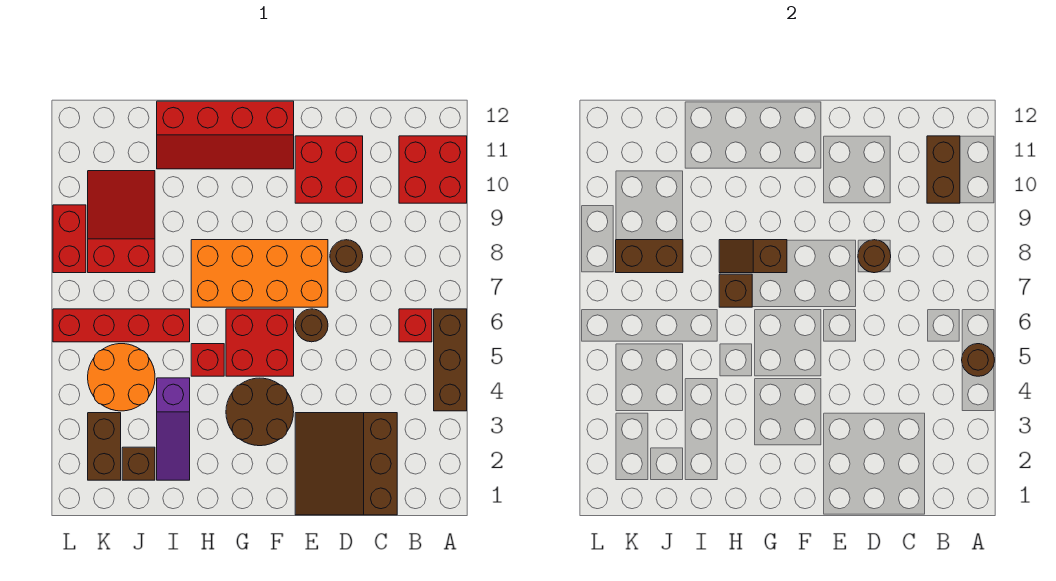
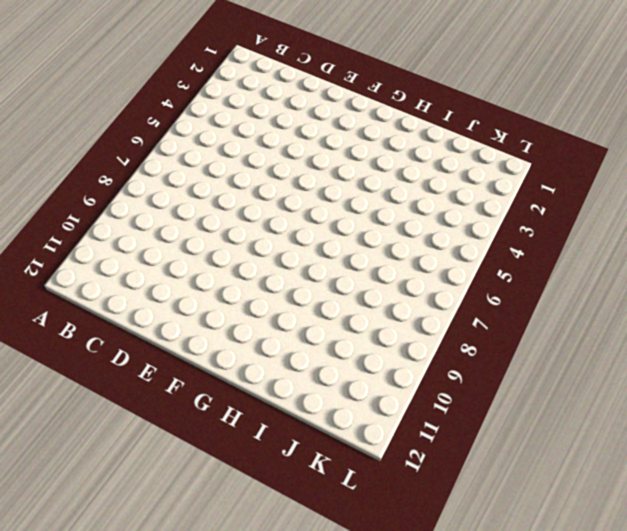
none -> brown brick A4:A6 level 1
none -> red brick A10:B11 level 1
none -> red brick B6 level 1

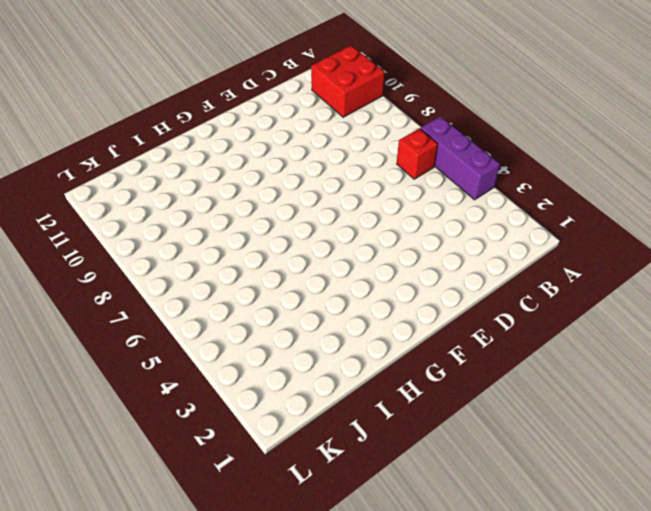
purple brick A4:A6 level 1 -> brown brick A4:A6 level 1
none -> brown slope C1:E3 level 1 top C
none -> brown round brick D8 level 1
none -> red brick D10:E11 level 1

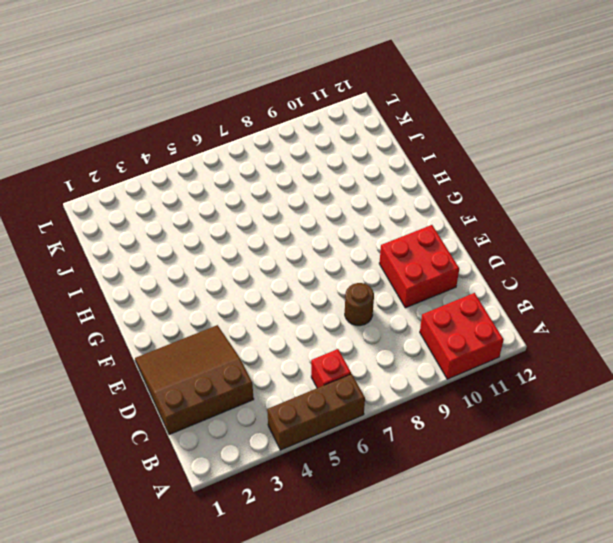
none -> brown round brick E6 level 1
none -> orange brick E7:H8 level 1
none -> brown round brick F3:G4 level 1

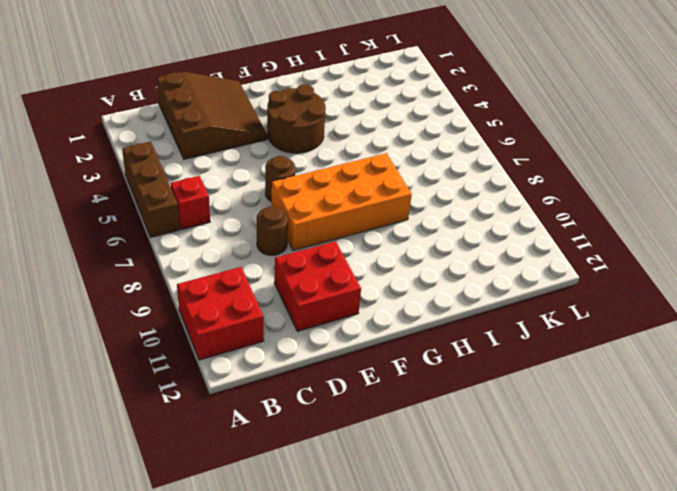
none -> red brick F5:G6 level 1
none -> red slope F11:I12 level 1 top 12
none -> red brick H5 level 1

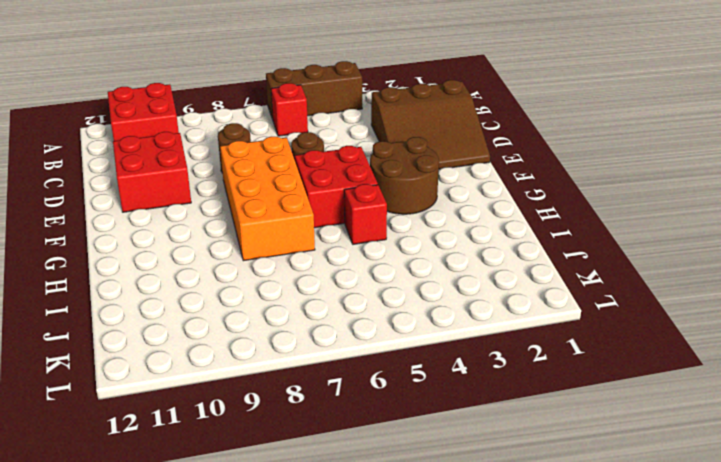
none -> red slope F11:I12 level 1 top 12
none -> purple slope I2:I4 level 1 top 4
none -> red brick I6:L6 level 1

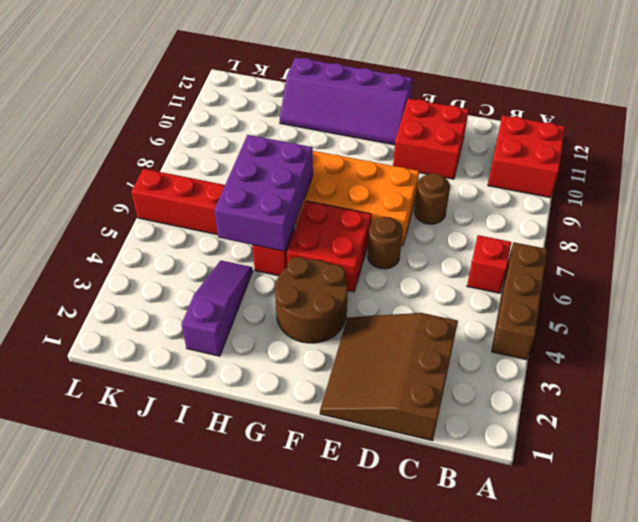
purple slope F11:I12 level 1 top 12 -> red slope F11:I12 level 1 top 12
purple brick H5:I7 level 2 -> brown brick H7 level 2
purple slope I2:I4 level 1 top 2 -> purple slope I2:I4 level 1 top 4
none -> brown brick J2 level 1
none -> orange round brick J4:K5 level 1
none -> red slope J8:K10 level 1 top 8

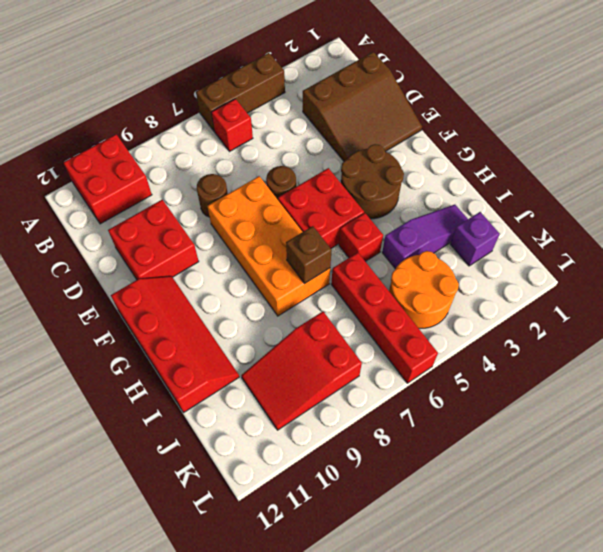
purple brick J2 level 1 -> brown brick J2 level 1
none -> brown brick K2:K3 level 1
none -> red brick L8:L9 level 1
none -> brown round brick A5 level 2

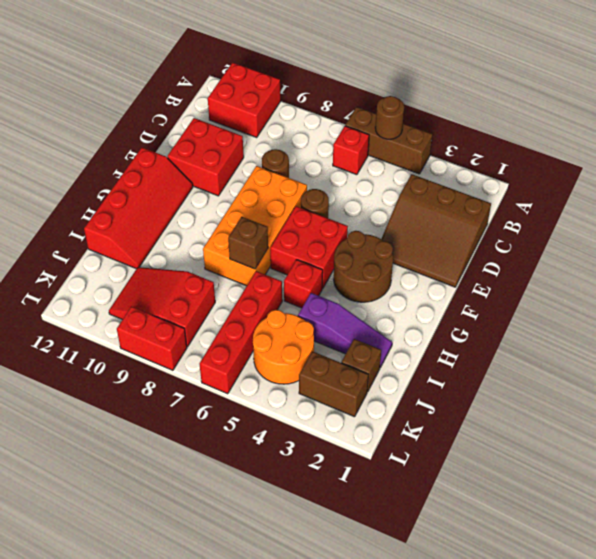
none -> brown brick B10:B11 level 2
none -> brown round brick D8 level 2
none -> brown slope G8:H8 level 2 top G

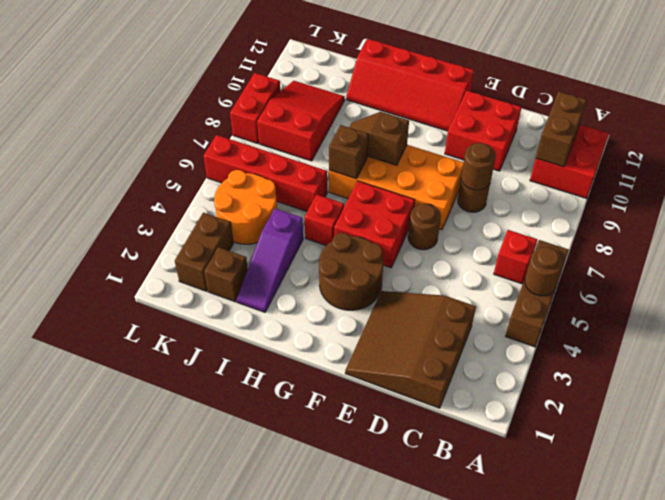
none -> brown brick J8:K8 level 2

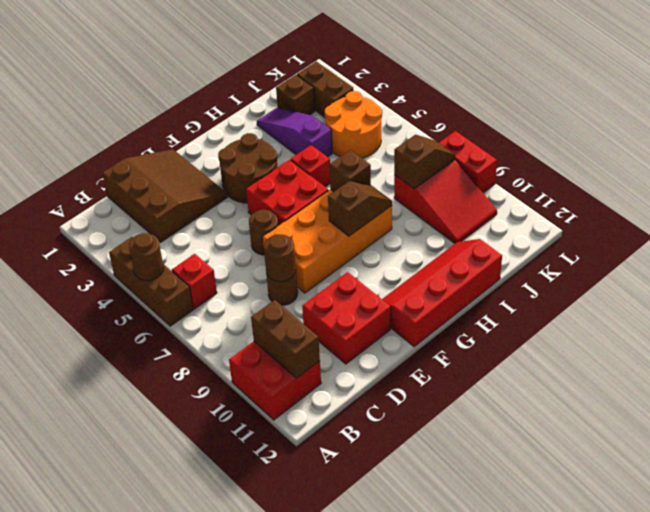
brown slope J8:K8 level 2 top J -> brown brick J8:K8 level 2
none -> red brick I6:L6 level 1

